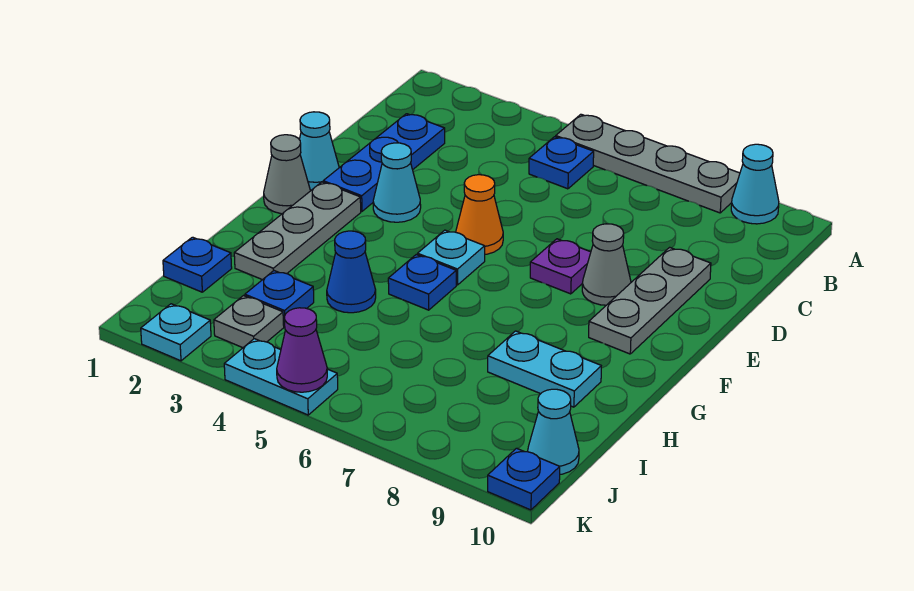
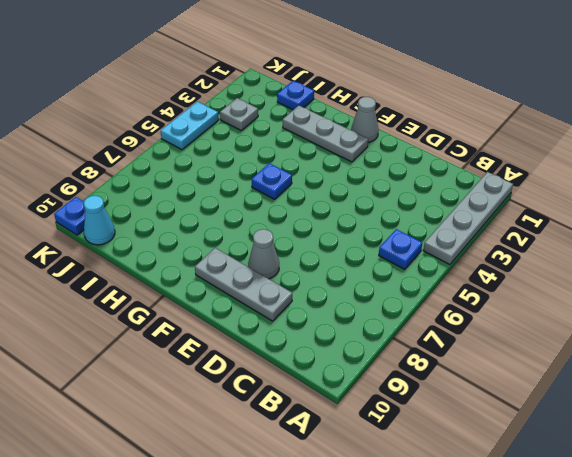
grey plate A1:A4 level 1 -> grey plate A5:A8 level 1
none -> cyan cone A9 level 1
none -> blue plate C2:E2 level 1
none -> cyan cone E1 level 1

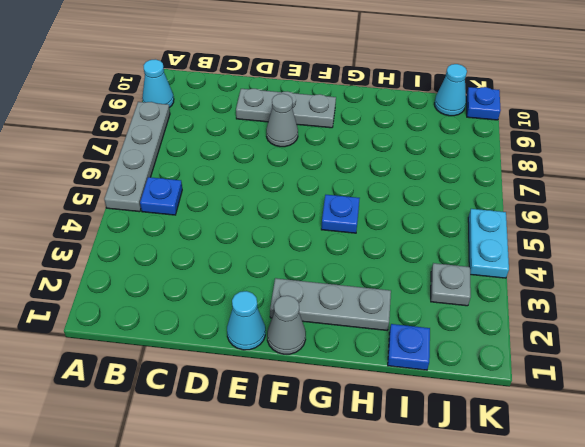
none -> blue plate C2:E2 level 1
none -> cyan cone E3 level 1
none -> orange cone E5 level 1

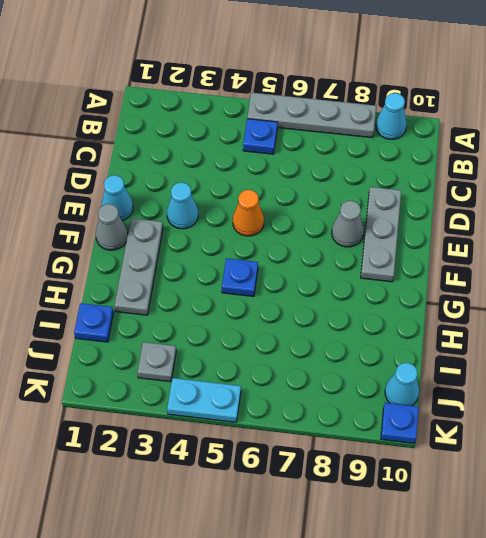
none -> blue plate C2:E2 level 1
none -> purple plate E7 level 1
none -> cyan plate F5 level 1

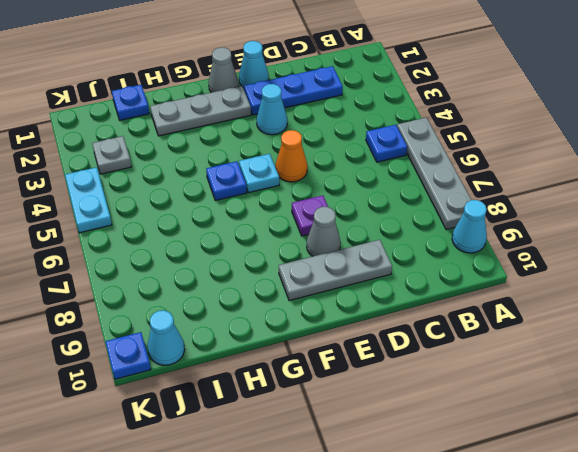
none -> blue cone H4 level 1
none -> cyan plate H8:H9 level 1
none -> blue plate I3 level 1

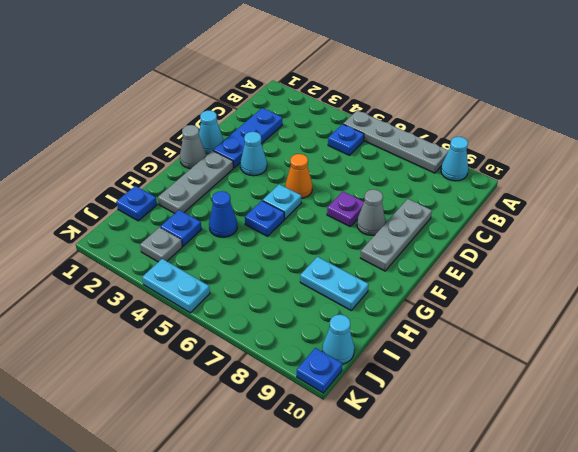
none -> cyan plate K2 level 1
none -> purple cone K5 level 2

